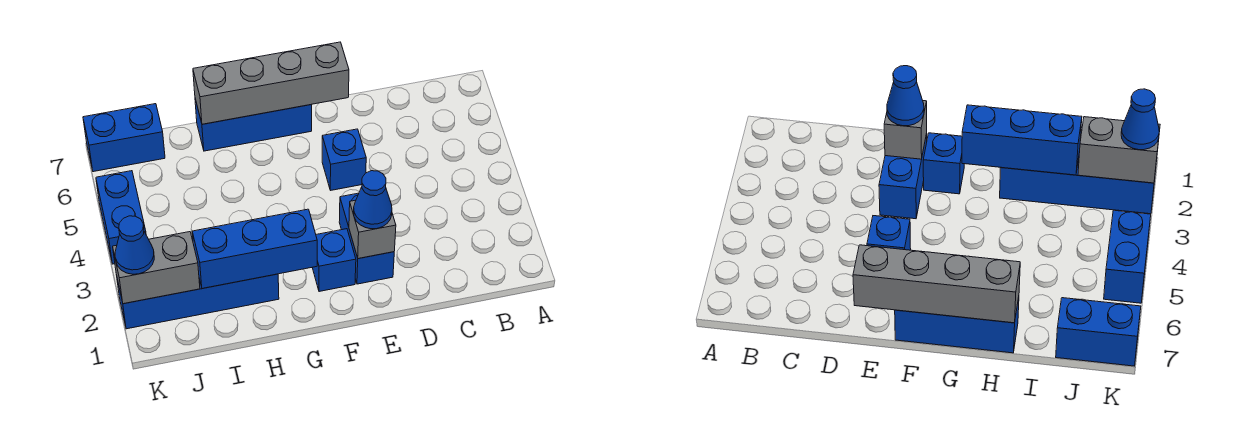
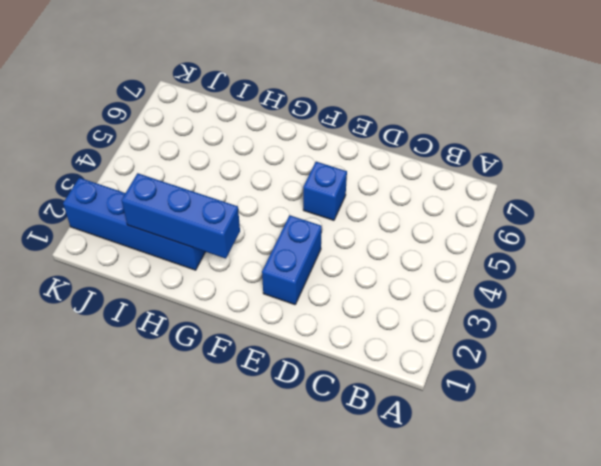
none -> blue brick F2 level 1
none -> blue brick F7:H7 level 1
none -> blue brick J7:K7 level 1

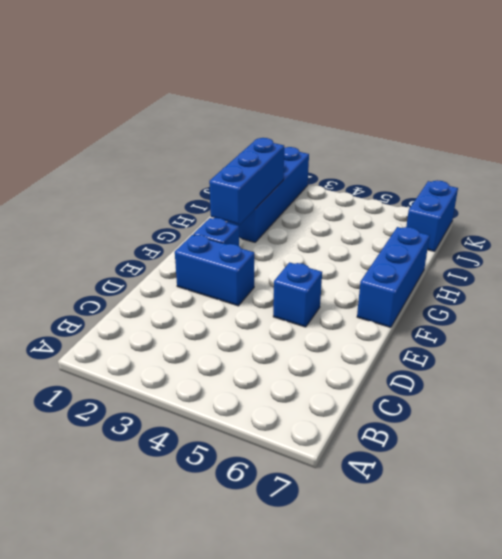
none -> blue brick K4:K5 level 1
none -> grey brick E2 level 2
none -> grey brick E7:H7 level 2

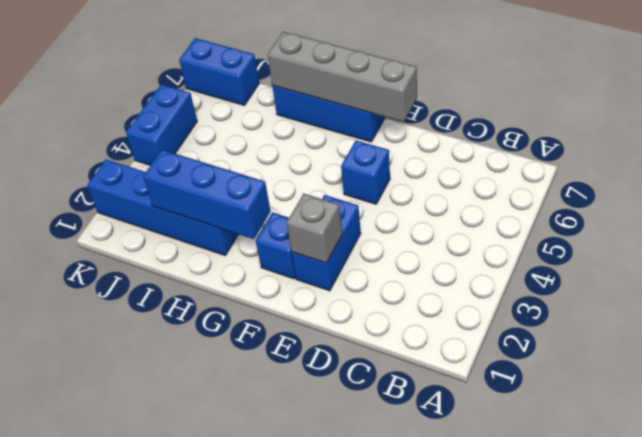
none -> grey brick J2:K2 level 2
none -> blue cone E2 level 3
none -> blue cone K2 level 3

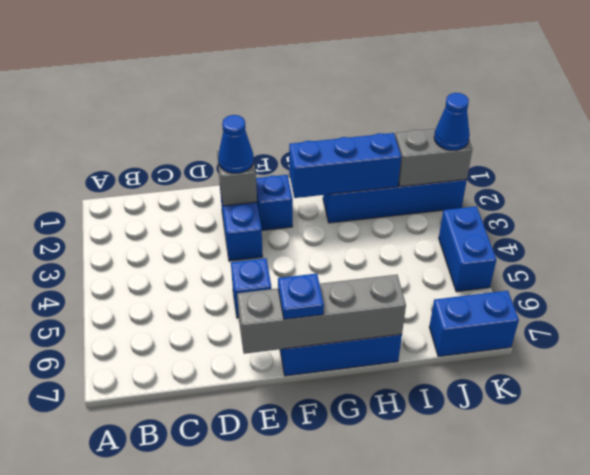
blue plate F7 level 3 -> none

